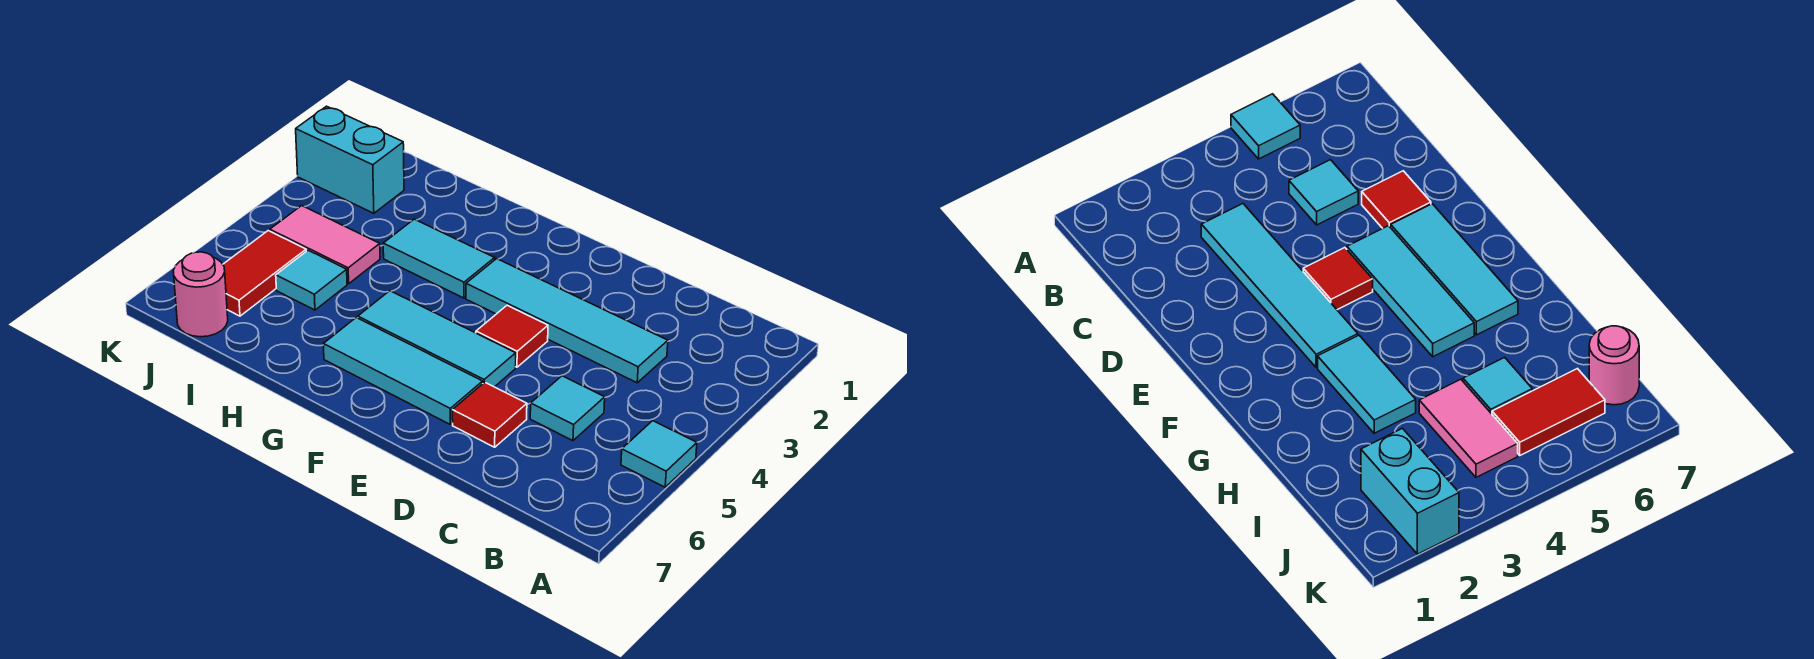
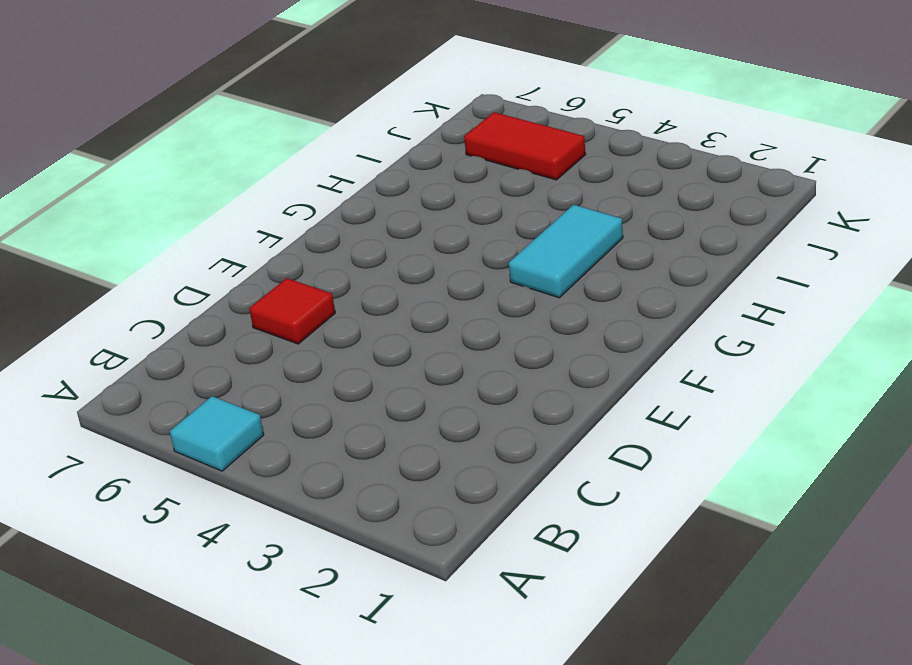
none -> cyan tile C3:F3 level 1
none -> cyan tile C5 level 1
none -> red tile E4 level 1

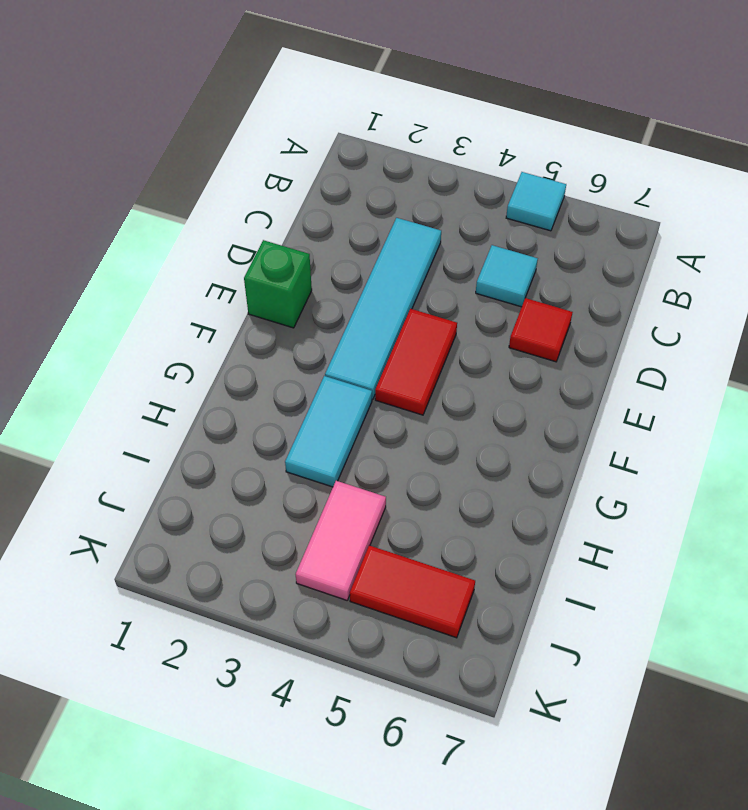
green brick E1 level 1 -> none
red tile E4:F4 level 1 -> red tile E4 level 1
none -> cyan tile E5:G5 level 1
none -> cyan tile E6:G6 level 1
none -> cyan tile I5 level 1

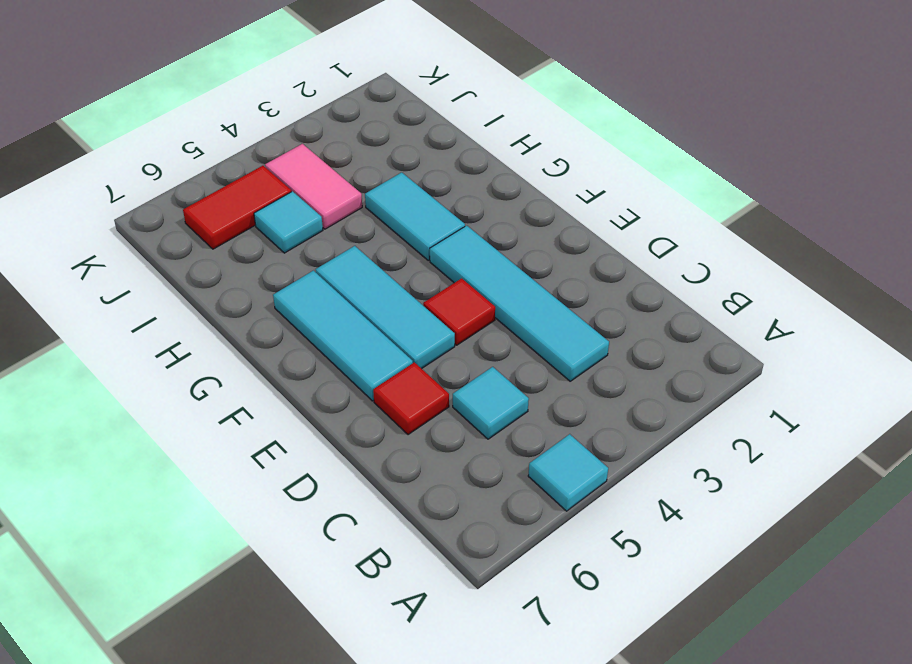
none -> cyan brick J2:K2 level 1
none -> pink round brick J7 level 1

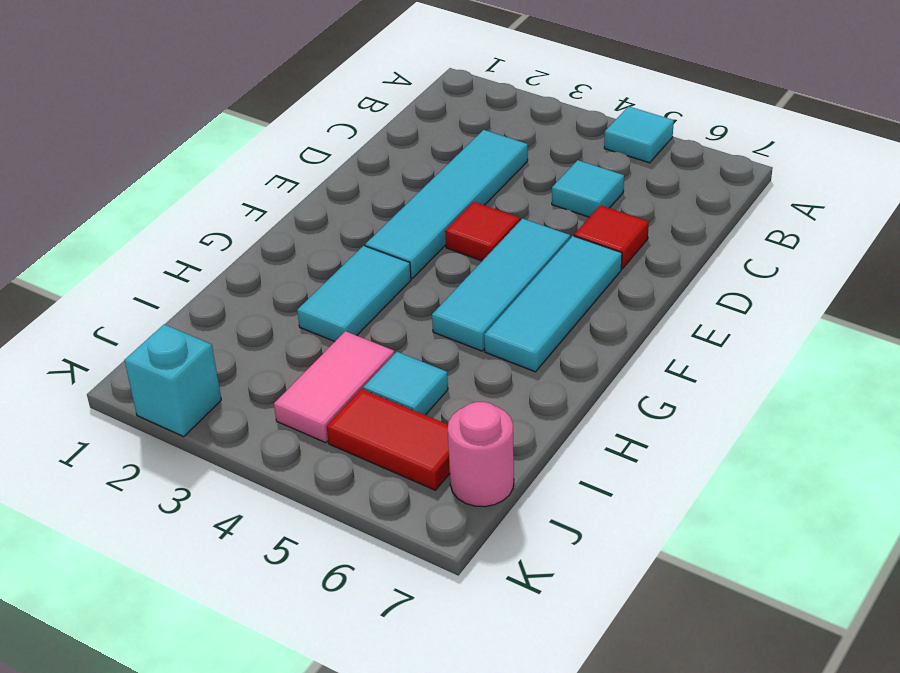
cyan brick K2 level 1 -> cyan brick J2:K2 level 1

